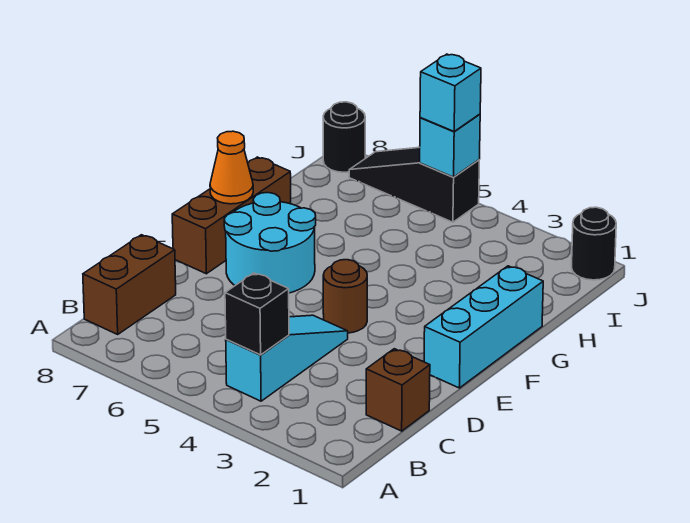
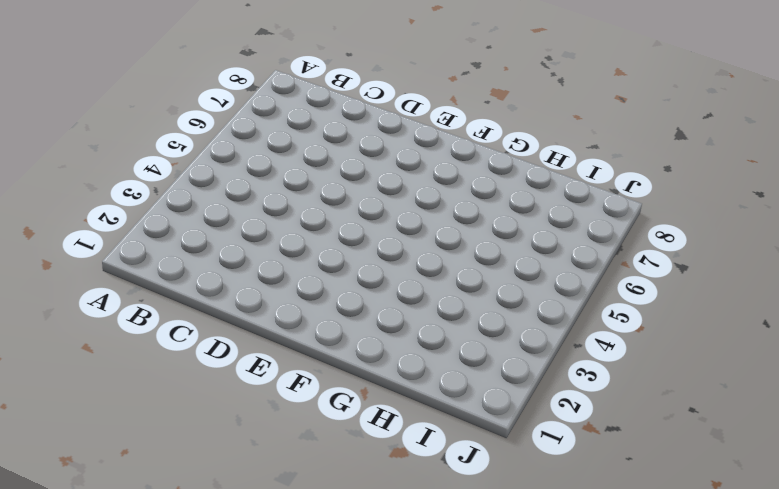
none -> cyan slope B4:D4 level 1 top B
none -> brown brick B8:C8 level 1
none -> brown brick C1 level 1

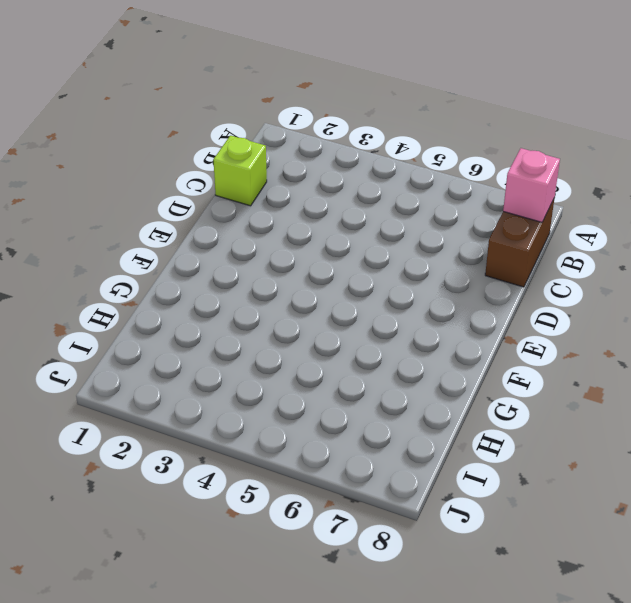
pink brick B8 level 2 -> none
lime brick C1 level 1 -> brown brick C1 level 1
none -> cyan slope B4:D4 level 1 top B
none -> cyan brick E1:G1 level 1
none -> brown round brick E4 level 1

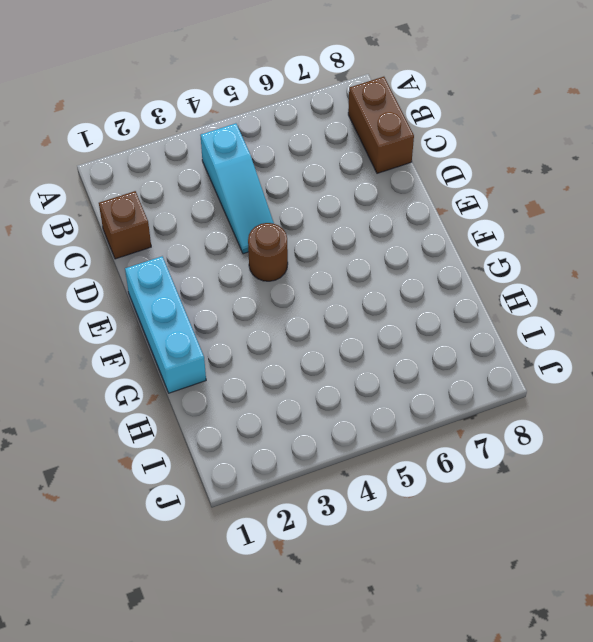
none -> cyan round brick E6:F7 level 1
none -> brown brick E8:G8 level 1
none -> black round brick J1 level 1

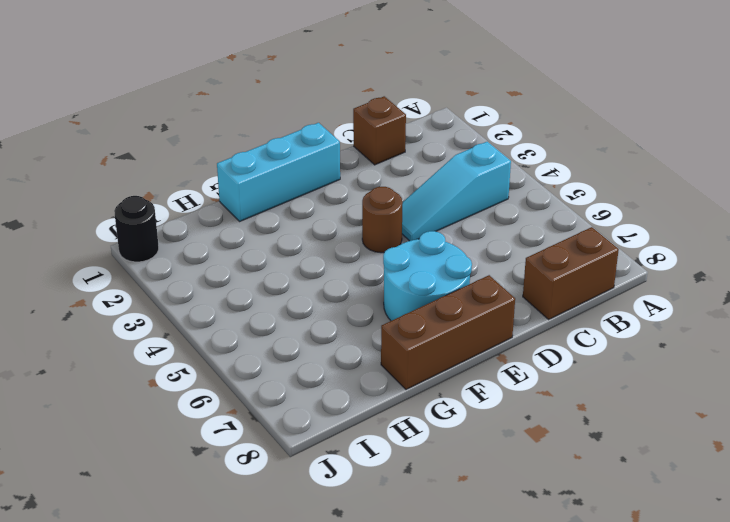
none -> black slope J5:J7 level 1 top 5
none -> black round brick J8 level 1
none -> black brick B4 level 2

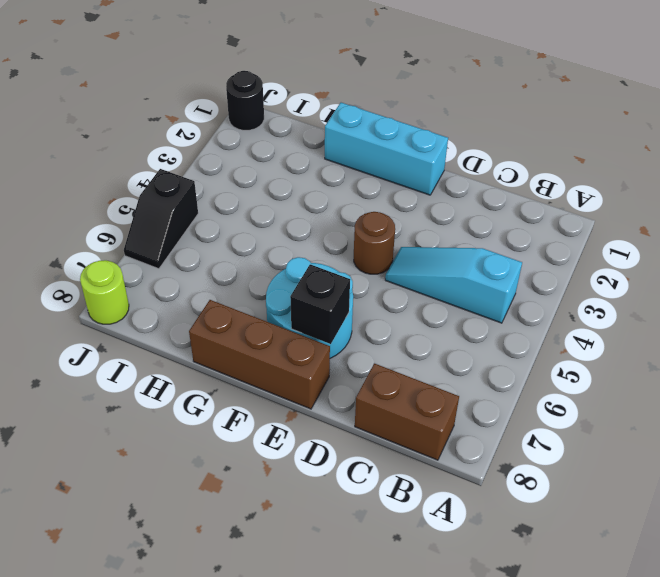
black brick E7 level 2 -> black brick B4 level 2
black slope J5:J6 level 1 top 5 -> black slope J5:J7 level 1 top 5
lime round brick J8 level 1 -> black round brick J8 level 1
none -> brown brick C1 level 1
none -> orange cone F8 level 2
none -> cyan brick J5 level 2

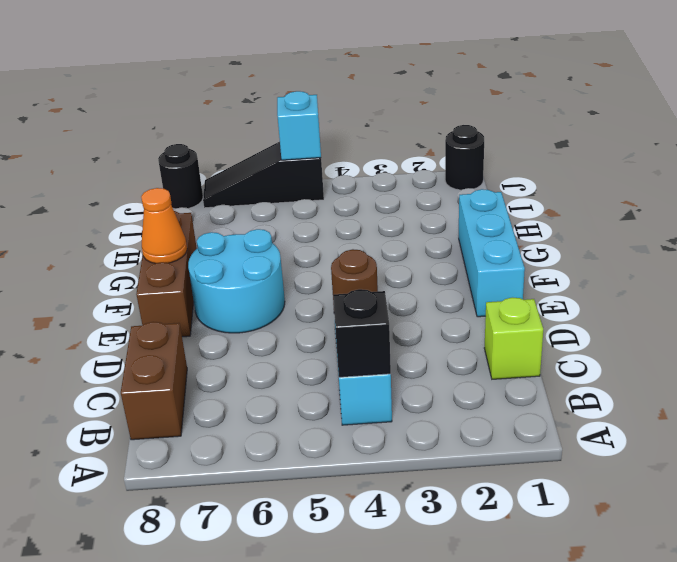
lime brick C1 level 1 -> brown brick C1 level 1
none -> cyan brick J5 level 3

